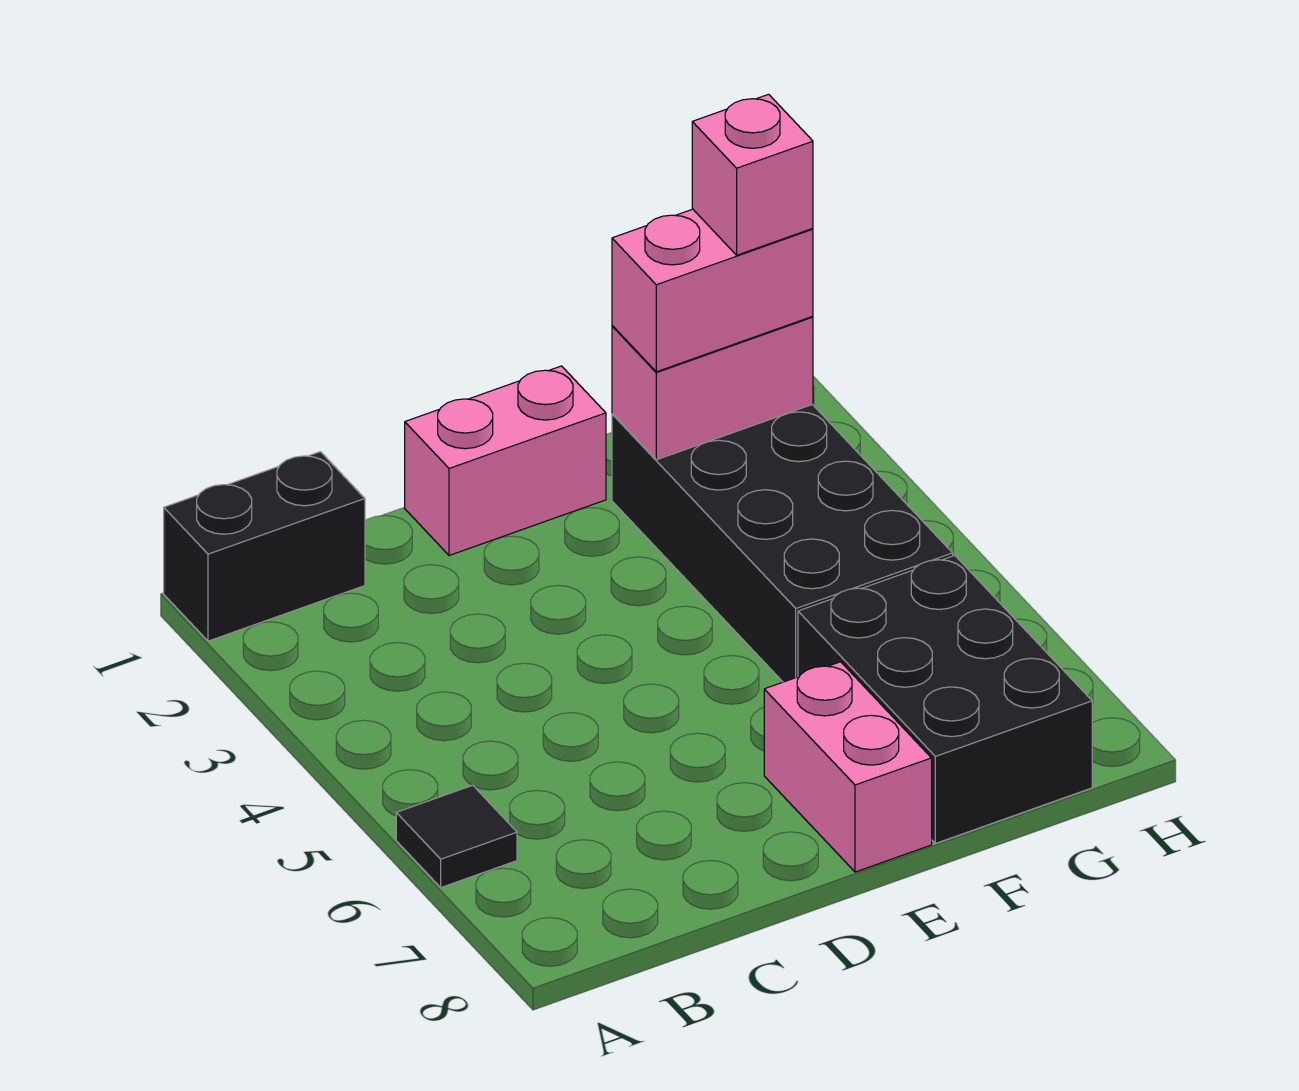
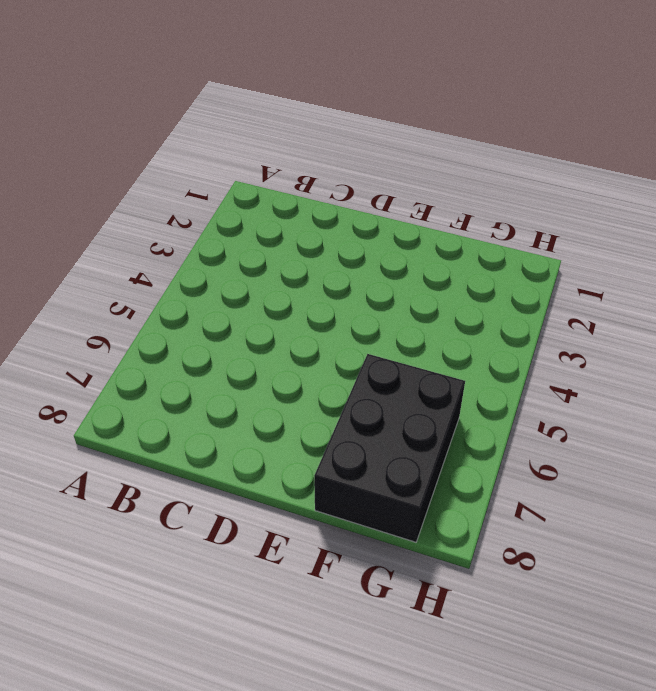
none -> black brick A1:B1 level 1
none -> black tile A6 level 1

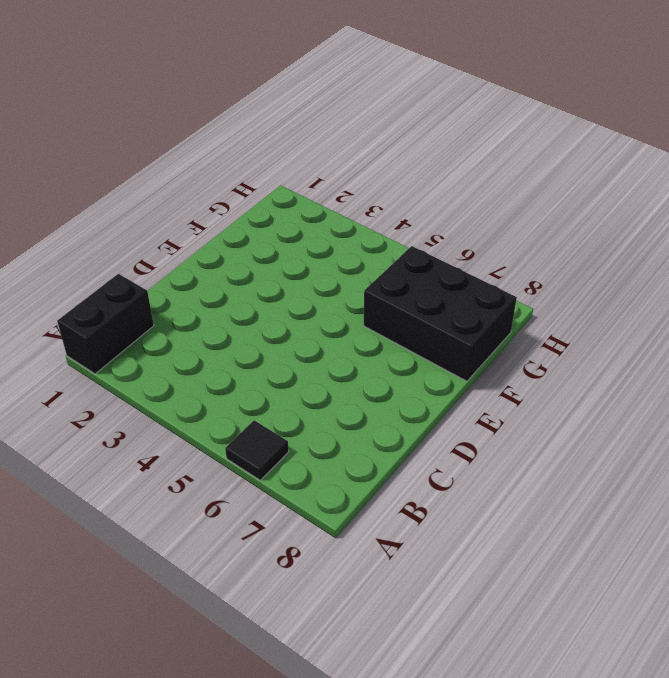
none -> pink brick D1:E1 level 1
none -> pink brick E7:E8 level 1

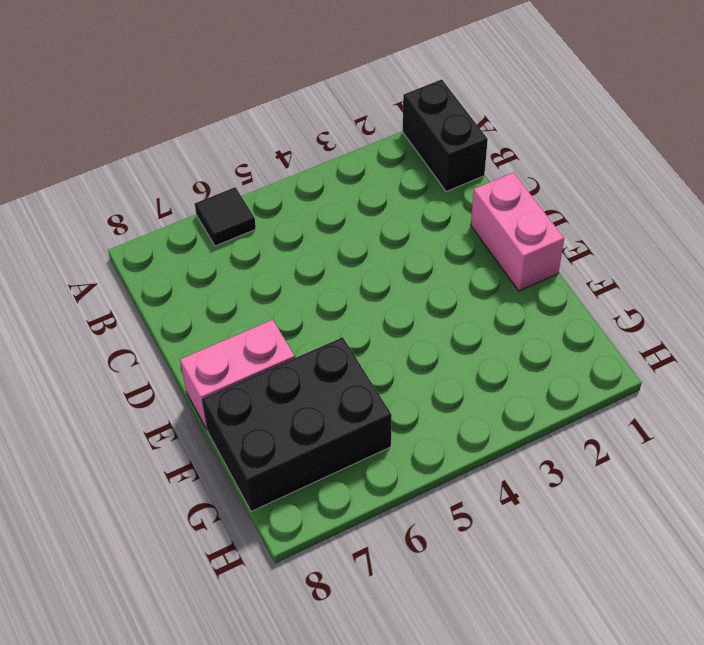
none -> black brick F2:G5 level 1
none -> pink brick F2:G2 level 2

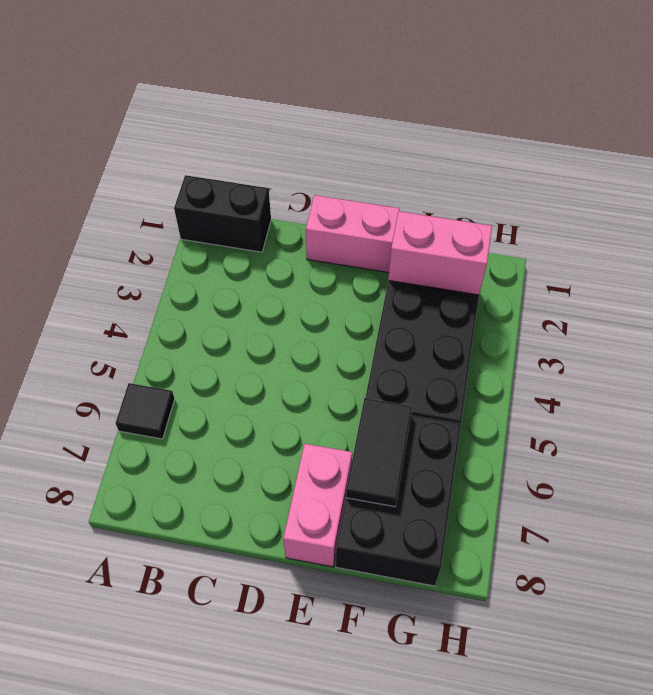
black tile F6:F7 level 2 -> none
none -> pink brick F2:G2 level 3
none -> pink brick G2 level 4

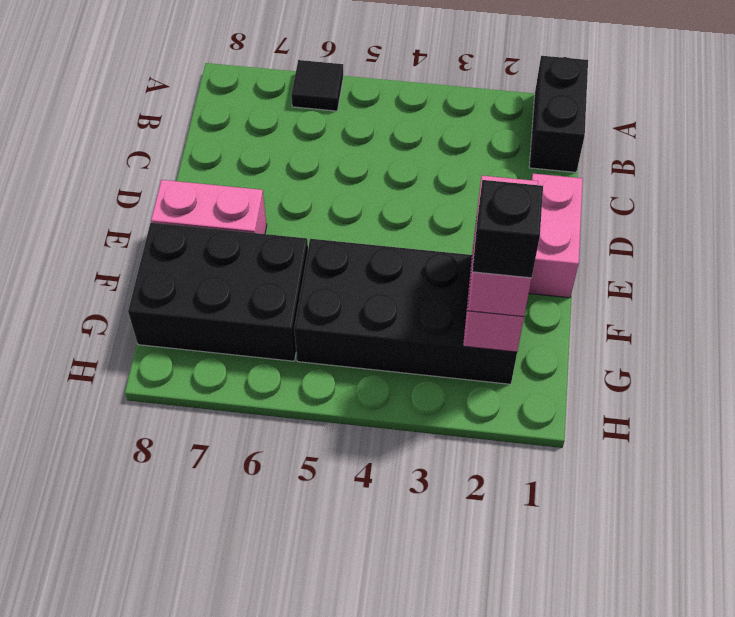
black brick G2 level 4 -> pink brick G2 level 4

